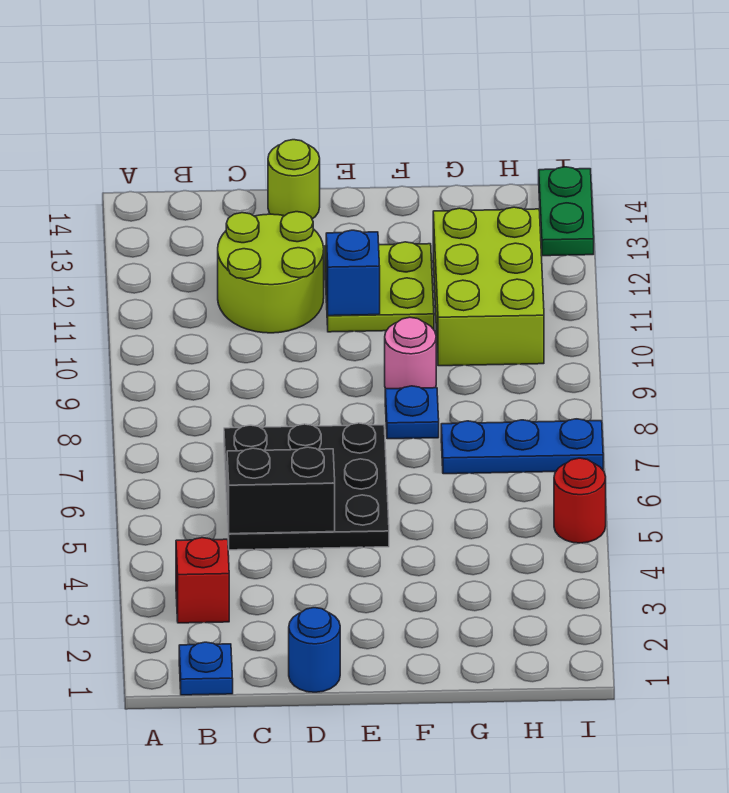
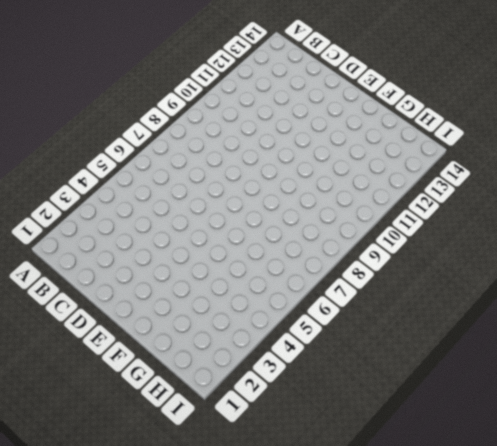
none -> blue plate B1 level 1
none -> red brick B3 level 1
none -> black plate C5:E7 level 1

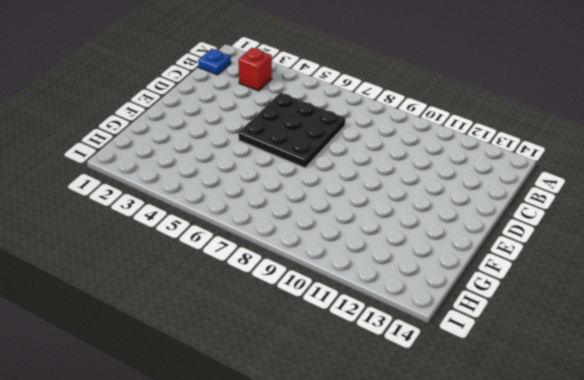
none -> lime round brick C11:D12 level 1
none -> blue round brick D1 level 1
none -> lime round brick D14 level 1

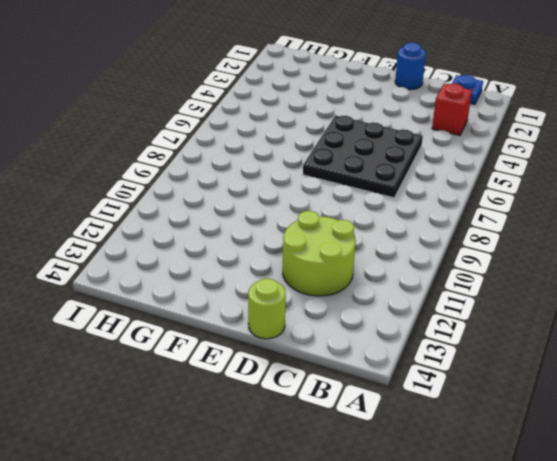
none -> lime plate E11:F12 level 1
none -> blue plate F8 level 1
none -> pink round brick F9 level 1

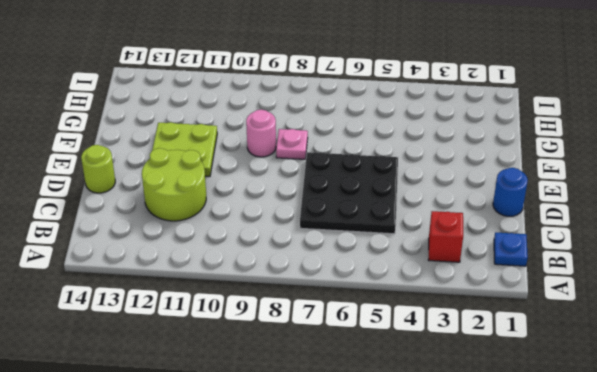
pink plate F8 level 1 -> blue plate F8 level 1
none -> blue plate G7:I7 level 1
none -> lime brick G10:H12 level 1
none -> red round brick I5 level 1

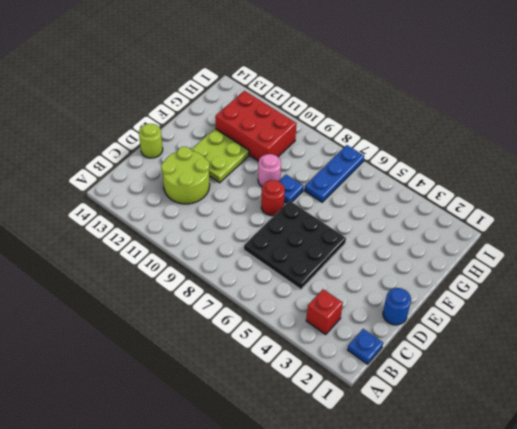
red round brick E8 level 1 -> red round brick I5 level 1
red brick G10:H12 level 1 -> lime brick G10:H12 level 1
none -> green plate I13:I14 level 1
none -> black brick C5:D5 level 2
none -> blue brick E11 level 2

